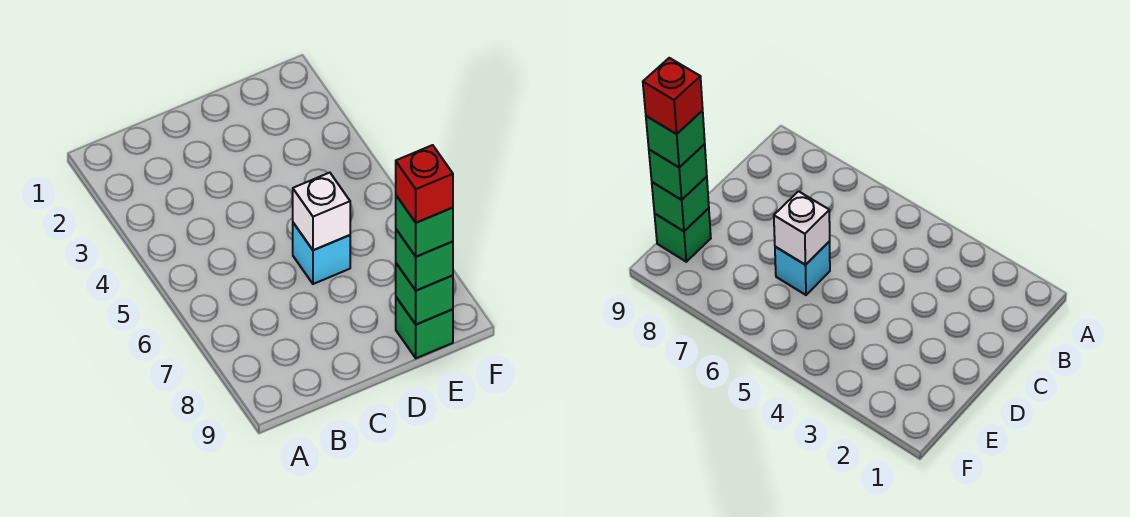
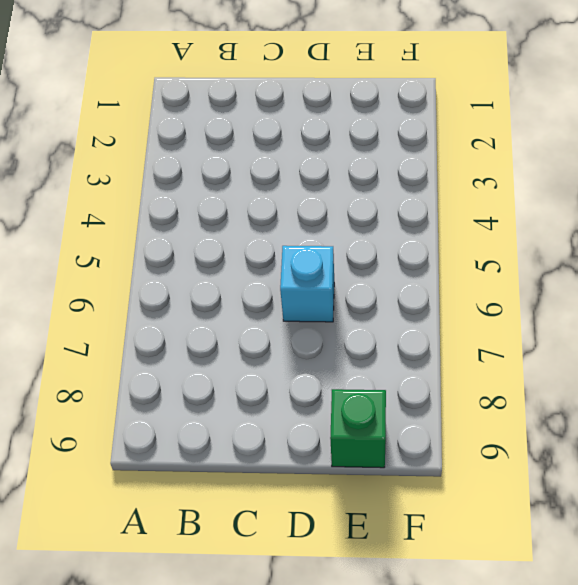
none -> white brick D6 level 2
none -> green brick E9 level 2

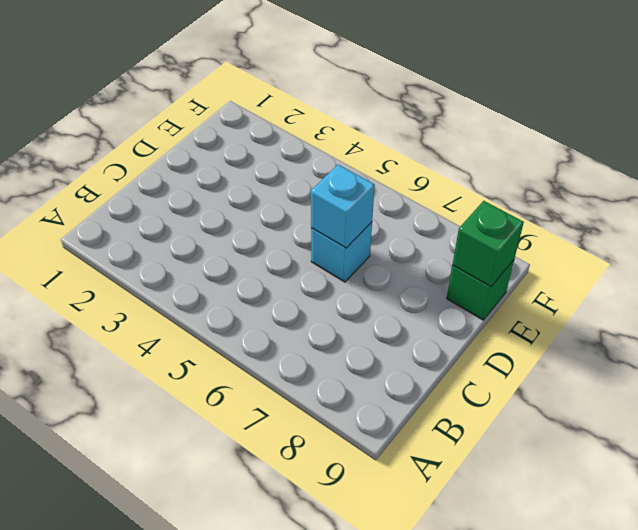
cyan brick D6 level 2 -> white brick D6 level 2
none -> green brick E9 level 3
none -> green brick E9 level 4

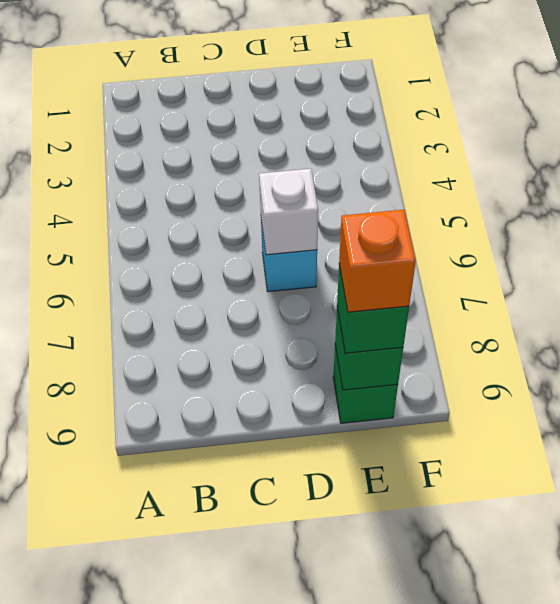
orange brick E9 level 4 -> green brick E9 level 4
none -> red brick E9 level 5

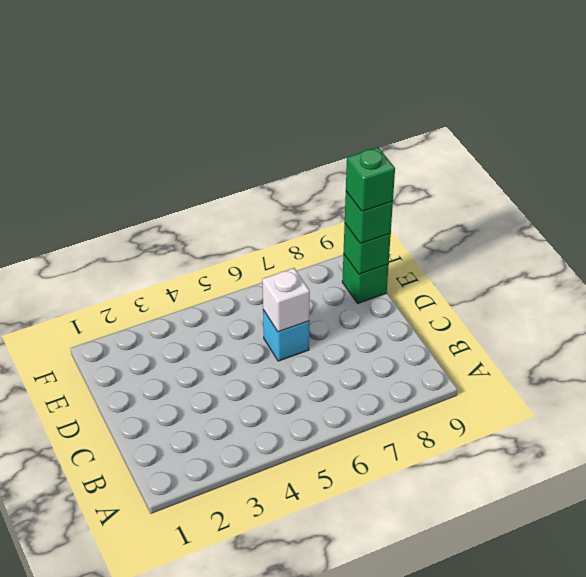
none -> red brick E9 level 5

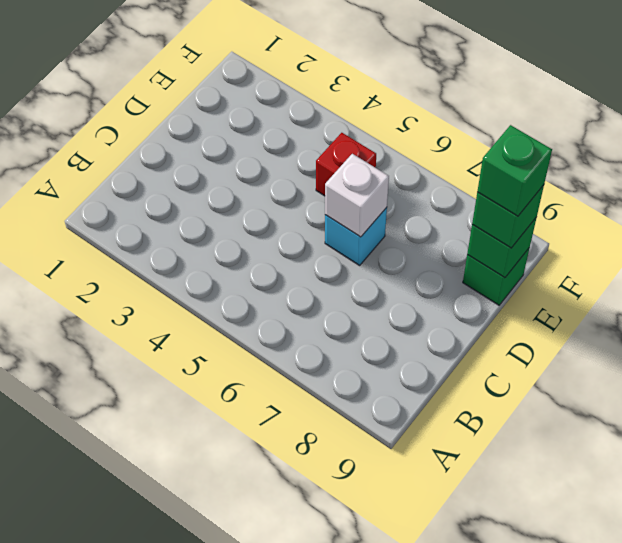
red brick E5 level 1 -> red brick E9 level 5

